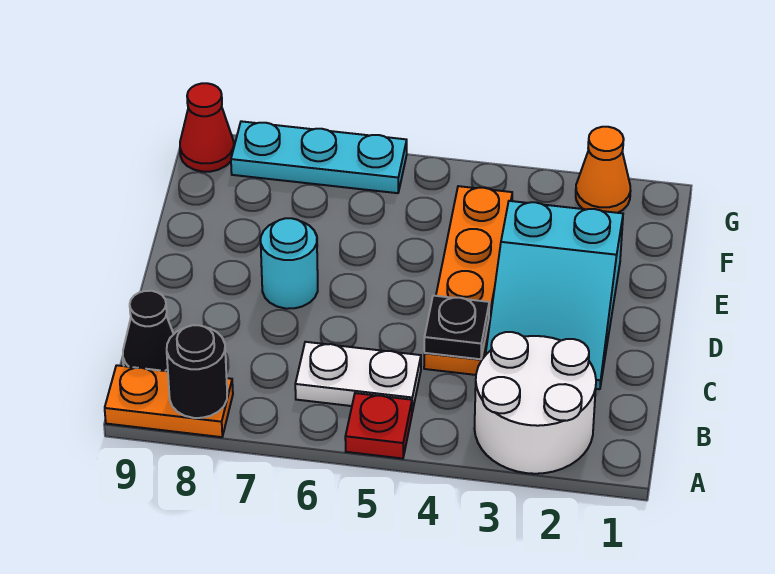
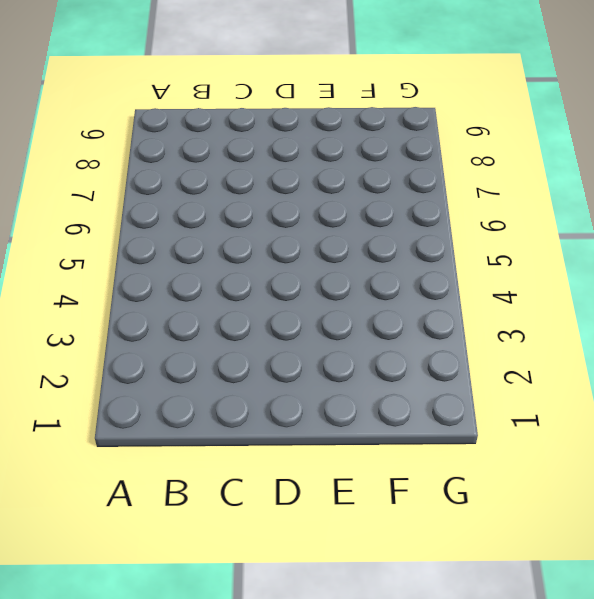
none -> white round brick A2:B3 level 1
none -> red plate A5 level 1
none -> orange plate A8:A9 level 1

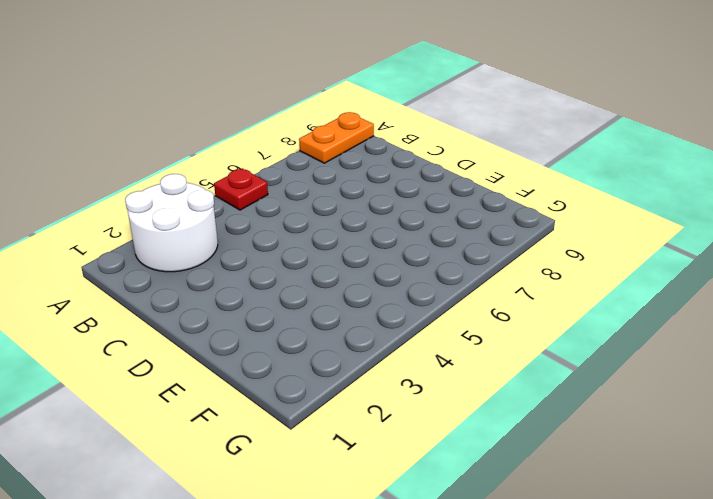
none -> white plate B5:B6 level 1
none -> black cone B9 level 1
none -> cyan slope C2:E3 level 1 top E

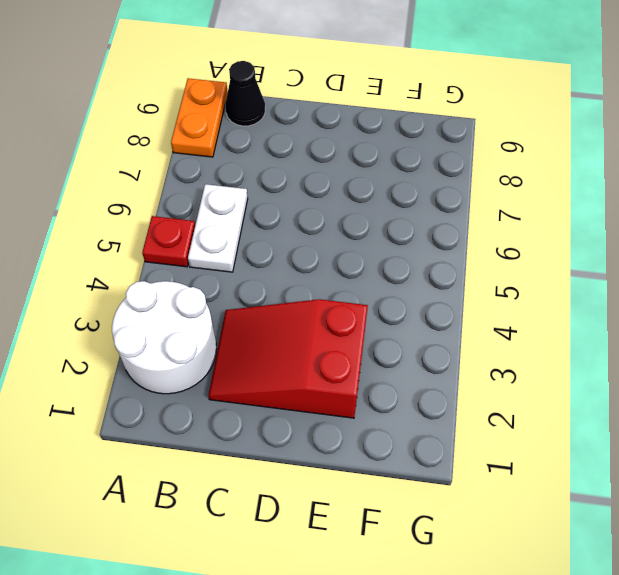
red slope C2:E3 level 1 top E -> cyan slope C2:E3 level 1 top E
none -> orange plate C4:F4 level 1
none -> cyan round brick D7 level 1
none -> orange cone G2 level 1

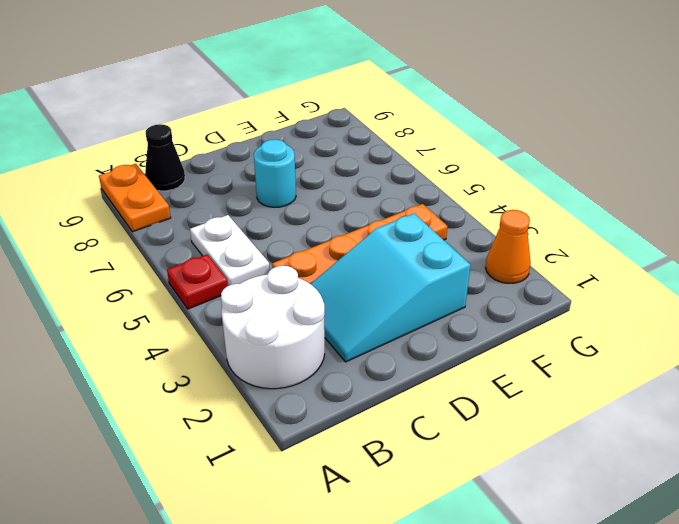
none -> cyan plate G6:G8 level 1
none -> red cone G9 level 1
none -> black round brick A8 level 2

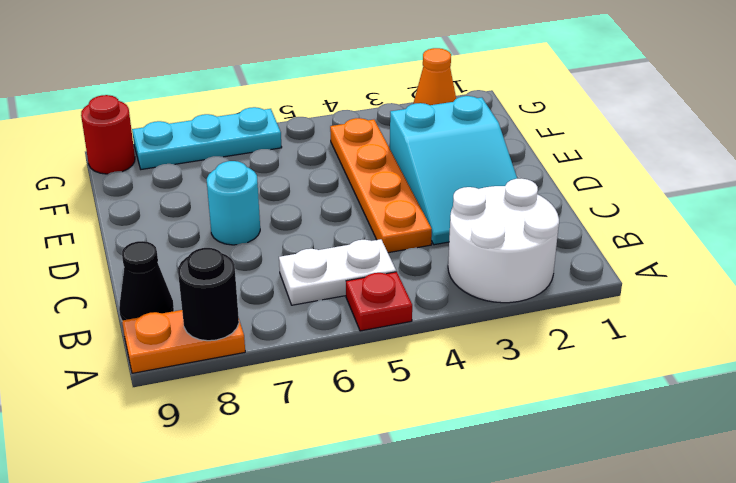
red round brick G9 level 1 -> red cone G9 level 1
none -> black plate C4 level 2

